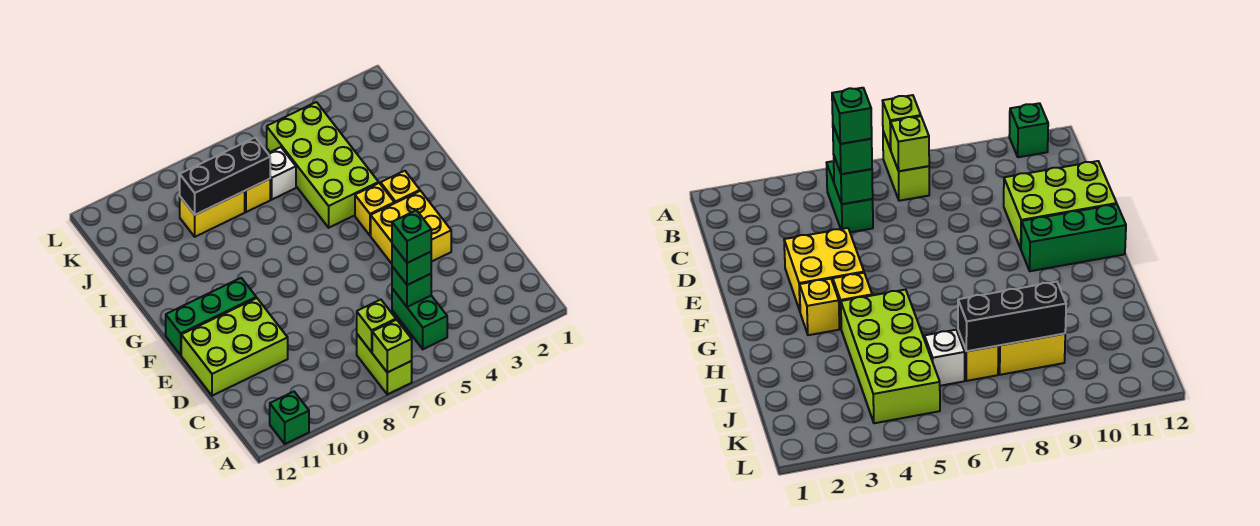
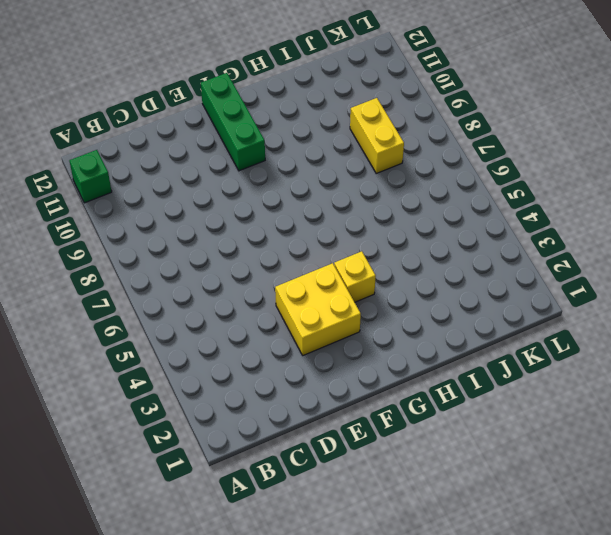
none -> lime brick A7:B7 level 1
none -> green brick B5:C5 level 1
none -> lime brick D10:E12 level 1

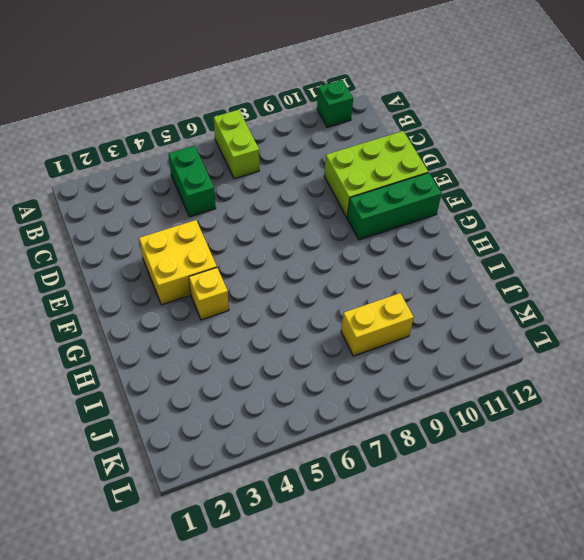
none -> yellow brick G3 level 1
none -> lime brick H4:K5 level 1
none -> white brick J6 level 1

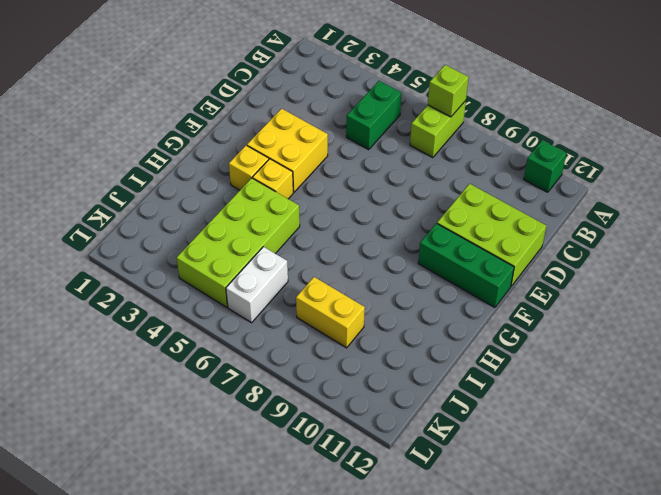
white brick J6:K6 level 1 -> white brick J6 level 1
none -> yellow brick J7 level 1
none -> lime brick B7 level 2
none -> green brick C5 level 2

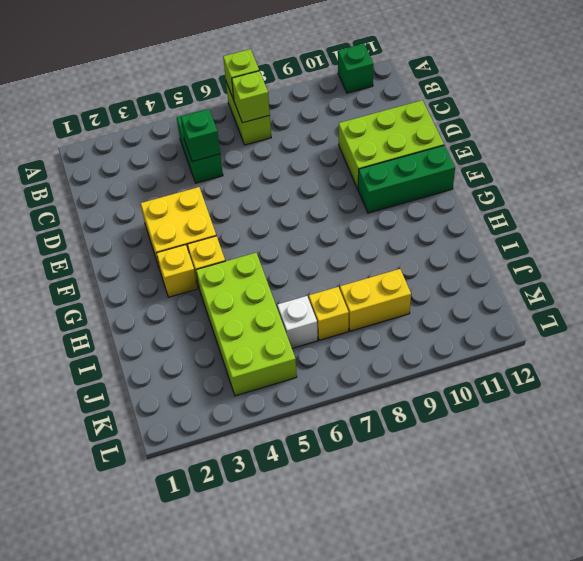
none -> black brick J7:J9 level 2
none -> green brick C5 level 3
none -> green brick C5 level 4

